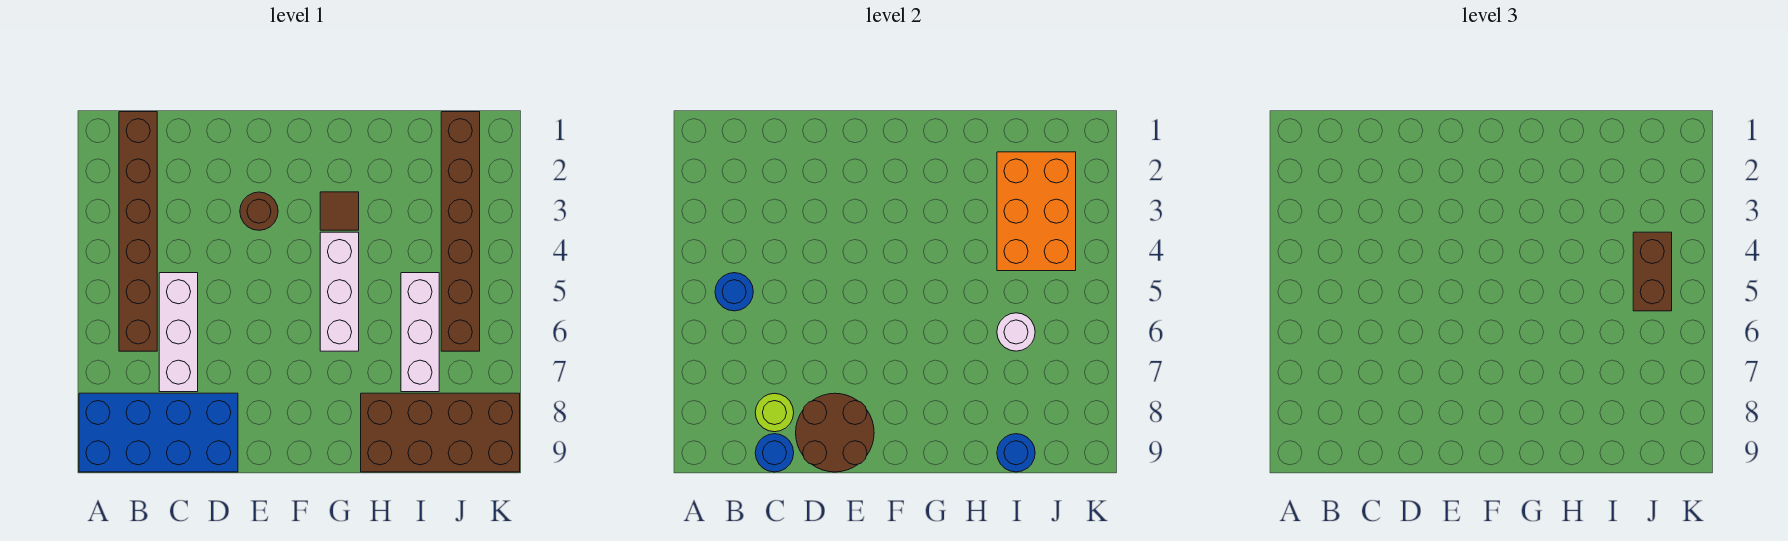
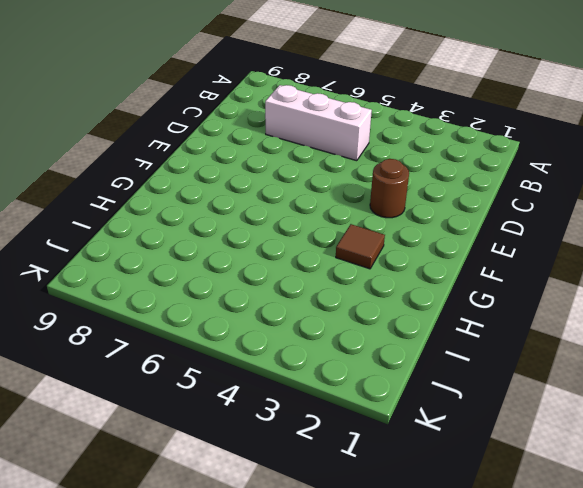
none -> blue brick A8:D9 level 1
none -> brown brick B1:B6 level 1
none -> white brick G4:G6 level 1

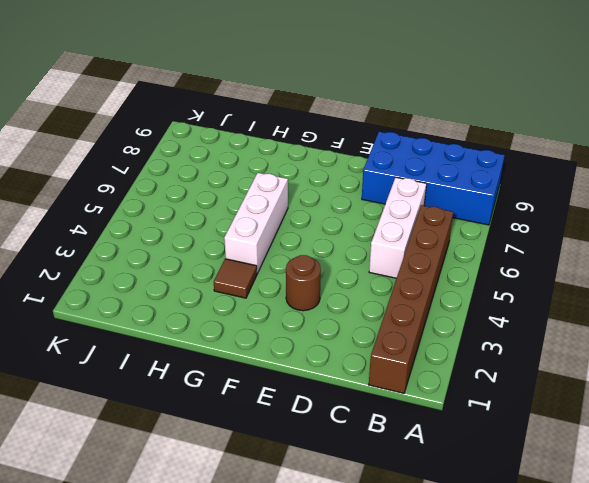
none -> brown brick H8:K9 level 1
none -> white brick I5:I7 level 1
none -> brown brick J1:J6 level 1

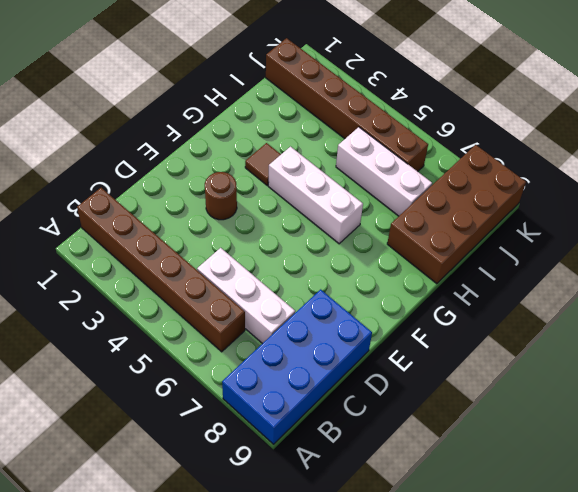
none -> blue round brick B5 level 2
none -> lime round brick C8 level 2
none -> blue round brick C9 level 2

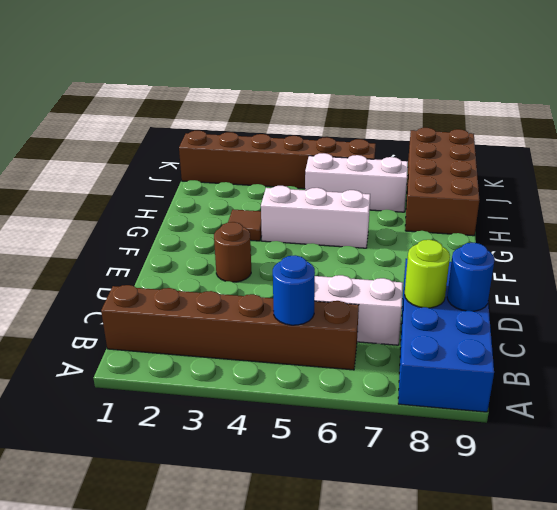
none -> brown round brick D8:E9 level 2
none -> orange brick I2:J4 level 2
none -> white round brick I6 level 2

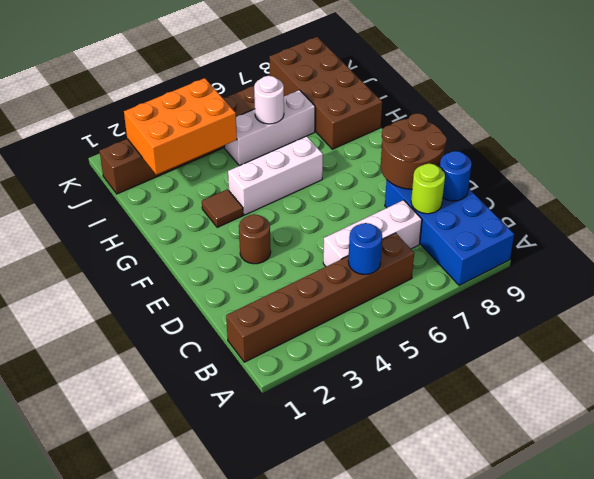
none -> blue round brick I9 level 2
none -> brown brick J4:J5 level 3

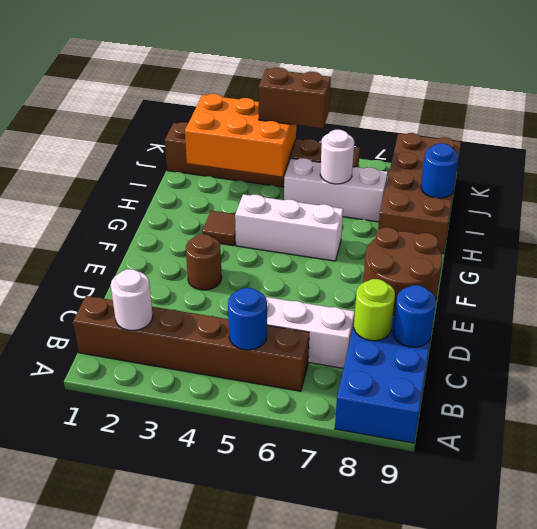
white round brick B2 level 2 -> none

